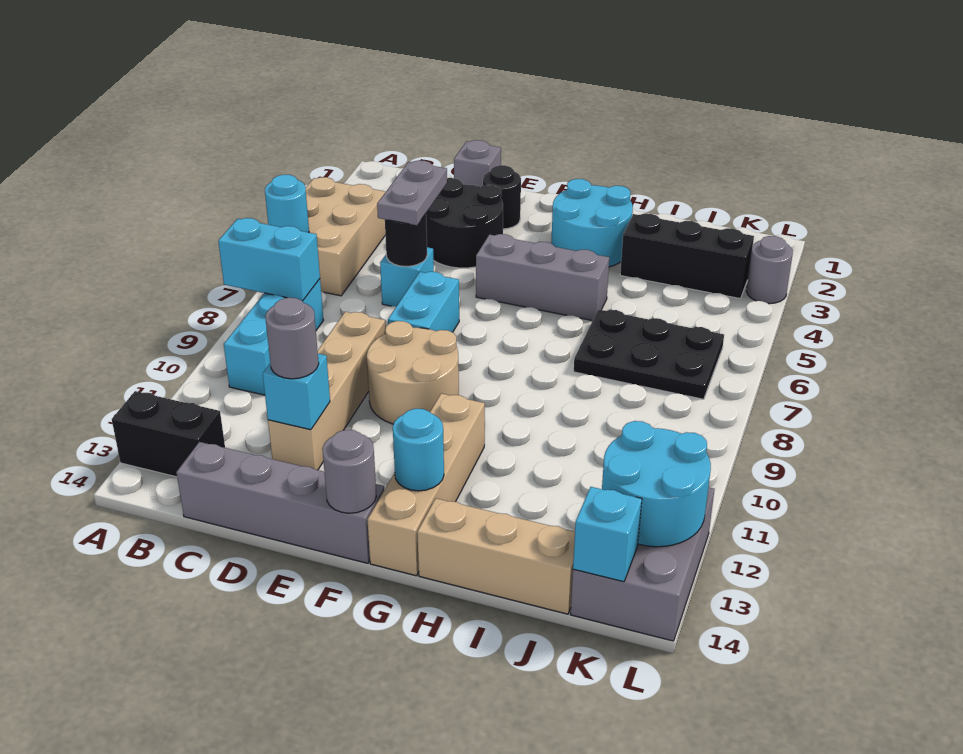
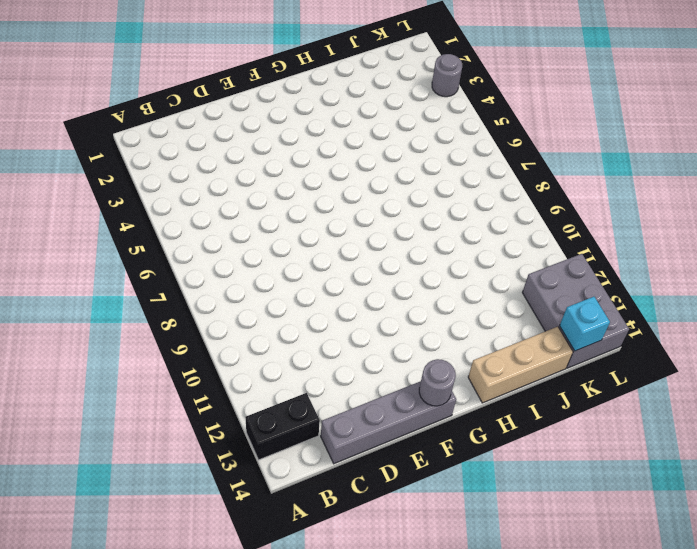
none -> tan brick A4:B6 level 1
none -> cyan brick B8:B10 level 1
none -> grey brick D1 level 1

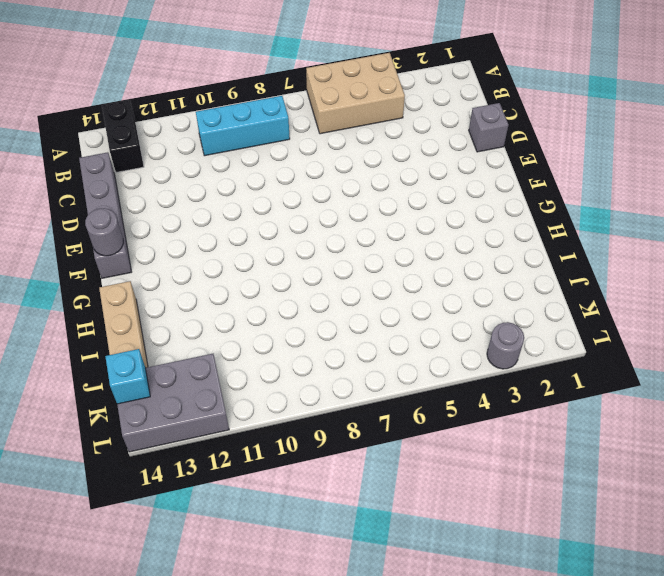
none -> black round brick D3:E4 level 1
none -> cyan brick D6 level 1
none -> tan brick D9:D12 level 1

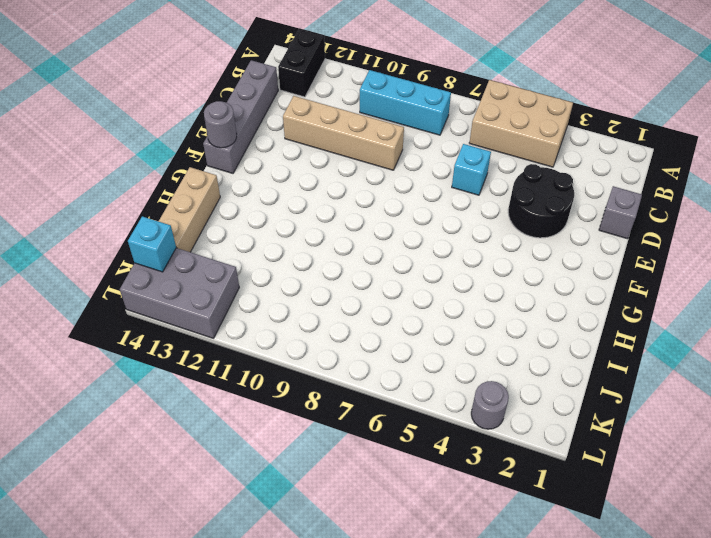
none -> black round brick E2 level 1
none -> cyan brick E7:E8 level 1
none -> tan round brick E9:F10 level 1

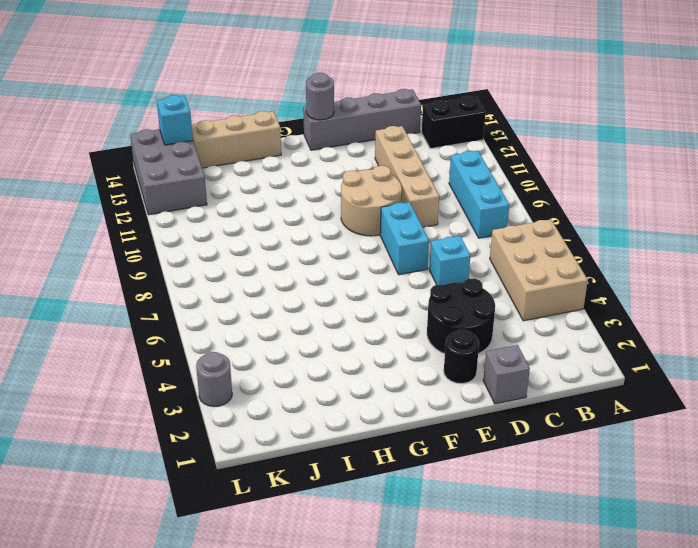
none -> grey brick F5:H5 level 1
none -> cyan round brick G2:H3 level 1
none -> tan brick G11:G14 level 1

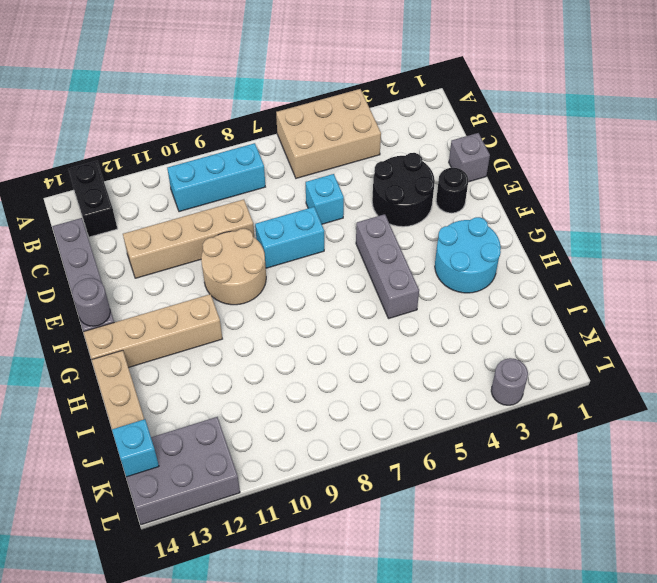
none -> black brick I3:K3 level 1
none -> black plate I6:K7 level 1
none -> cyan round brick A6 level 2

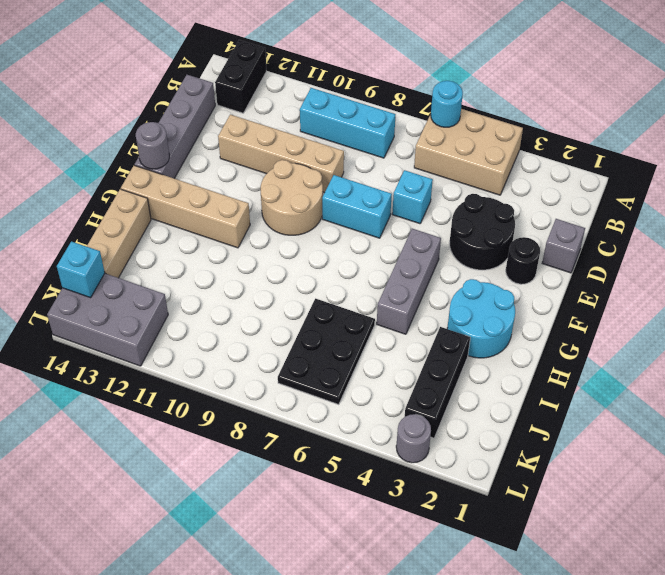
none -> cyan brick A8:B8 level 2
none -> black round brick D6 level 2
none -> cyan brick D12 level 2

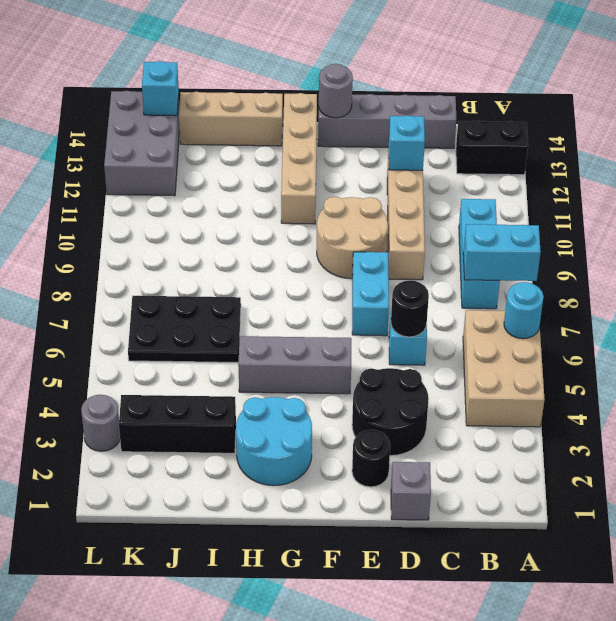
none -> cyan round brick G13 level 2
none -> cyan round brick K12:L13 level 2
none -> grey plate D5:D6 level 3

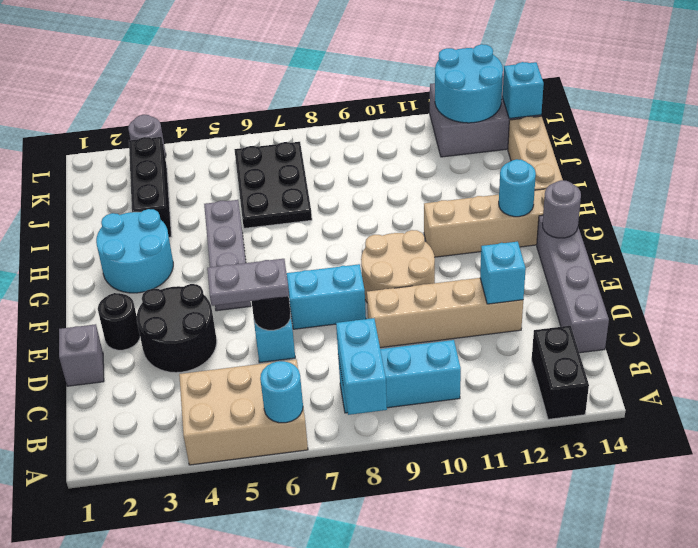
none -> grey round brick D12 level 3

